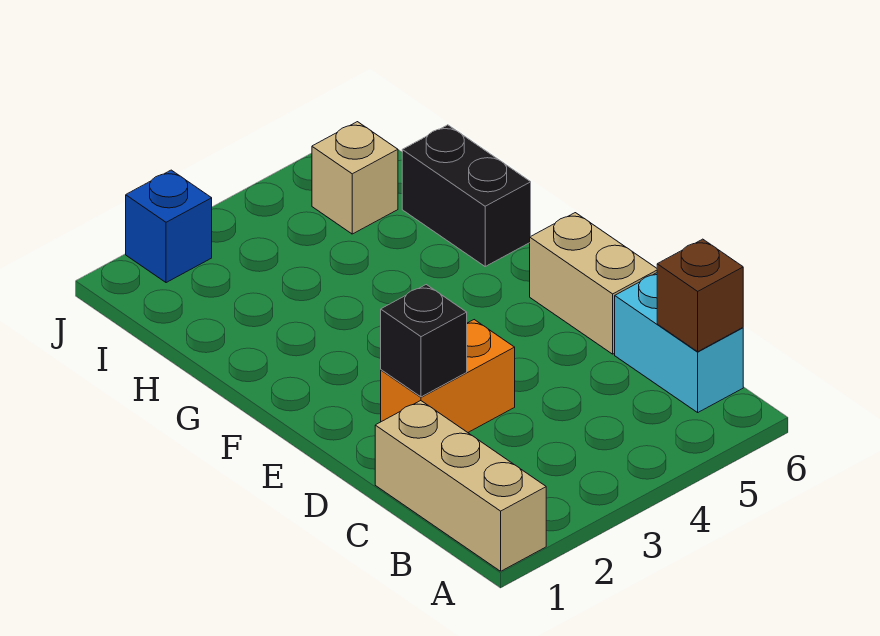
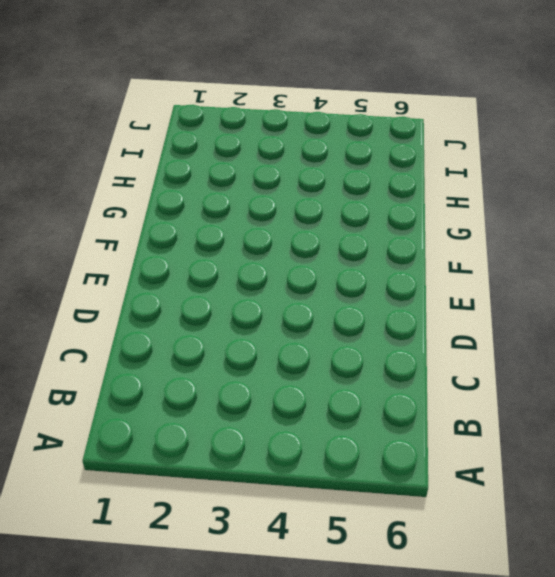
none -> tan brick A1:C1 level 1
none -> cyan brick B6:C6 level 1

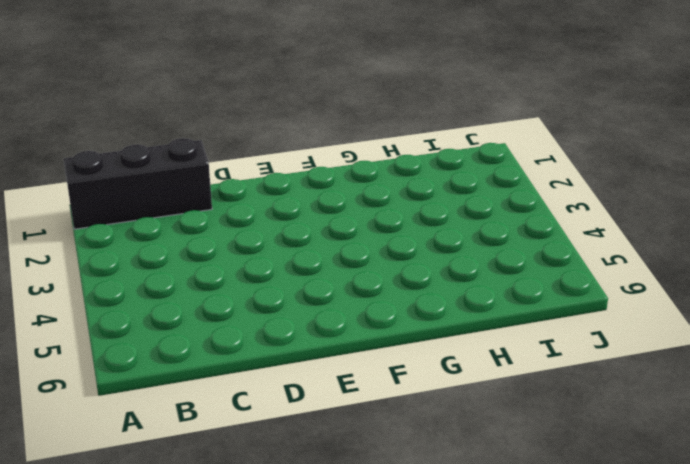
black brick A1:C1 level 1 -> tan brick A1:C1 level 1
none -> cyan brick B6:C6 level 1
none -> orange brick D2:D3 level 1

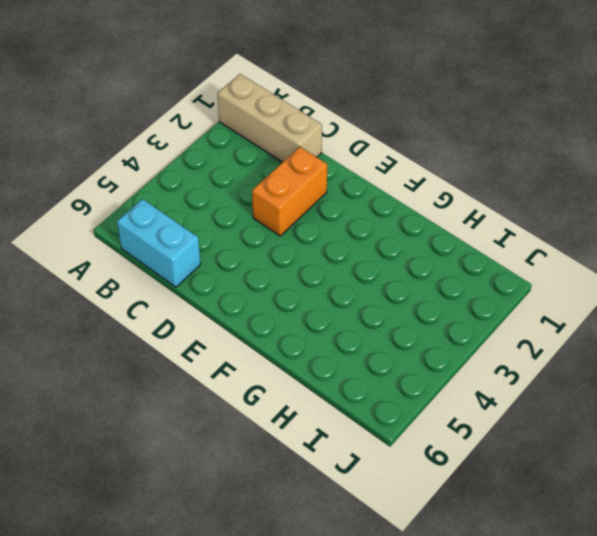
none -> tan brick D6:E6 level 1
none -> black brick G6:H6 level 1

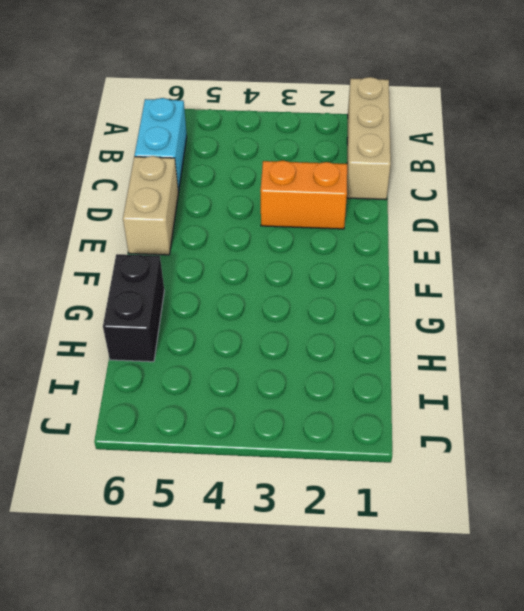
none -> tan brick I5 level 1
none -> blue brick J2 level 1

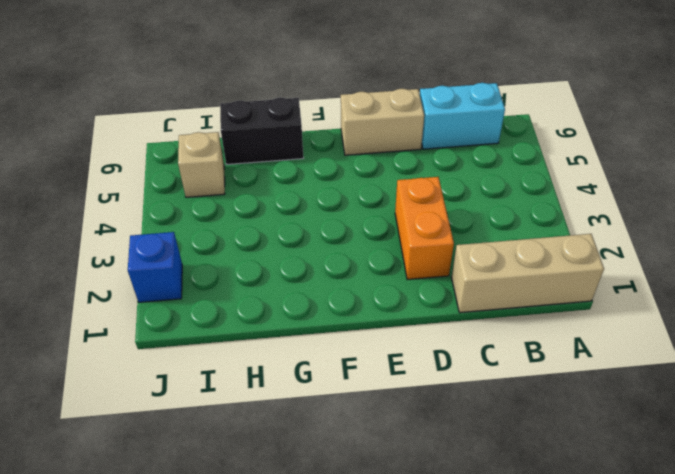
none -> brown brick B6 level 2
none -> black brick D2 level 2

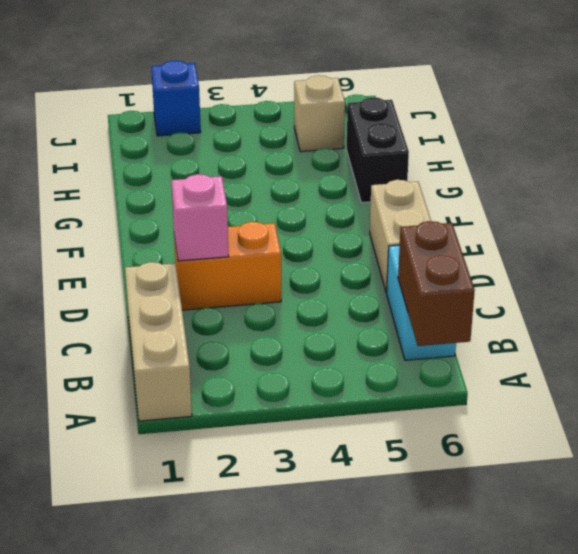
brown brick A6:B6 level 2 -> brown brick B6 level 2
pink brick D2 level 2 -> black brick D2 level 2

